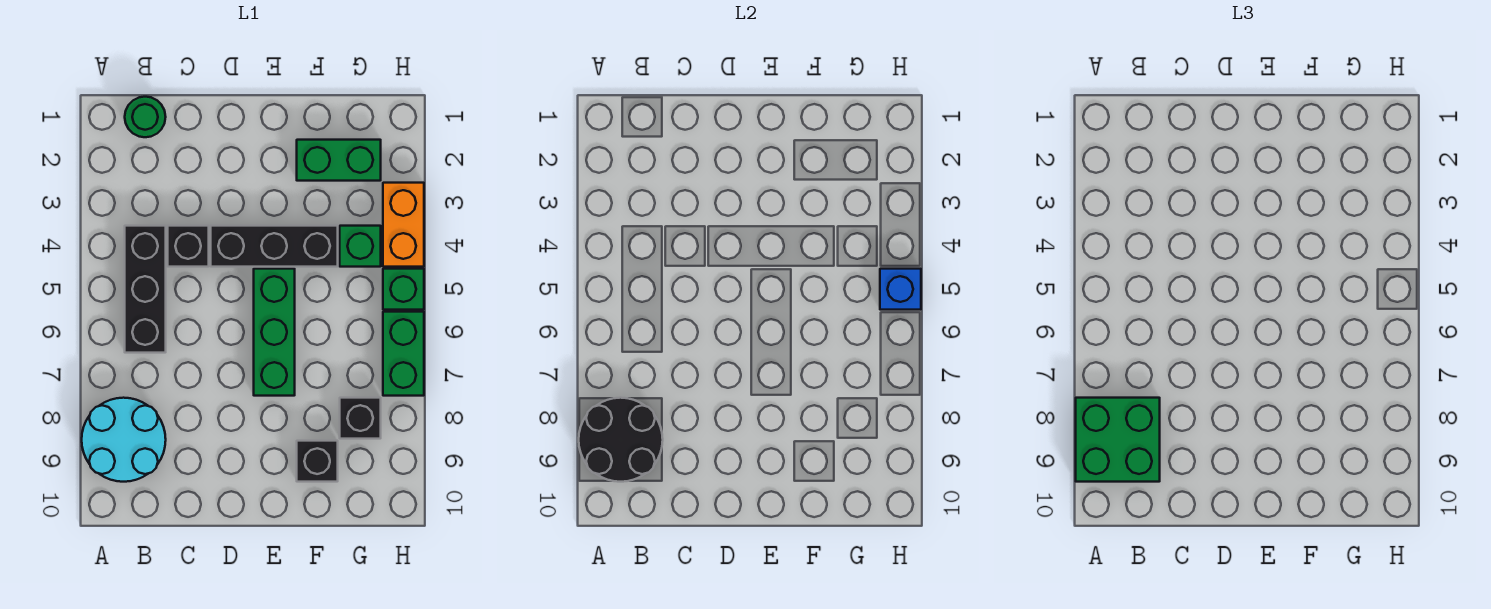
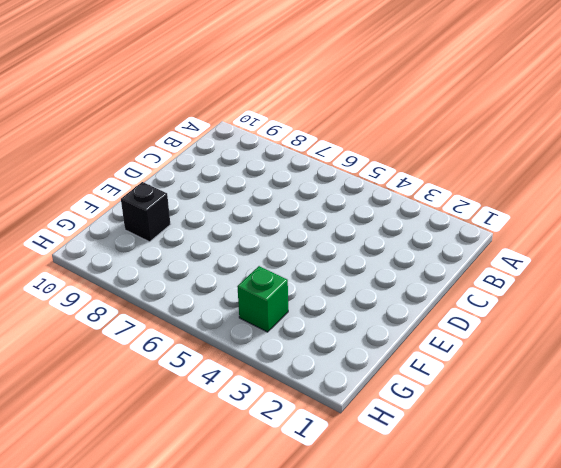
none -> cyan round brick A8:B9 level 1
none -> green round brick B1 level 1
none -> black brick B4:B6 level 1

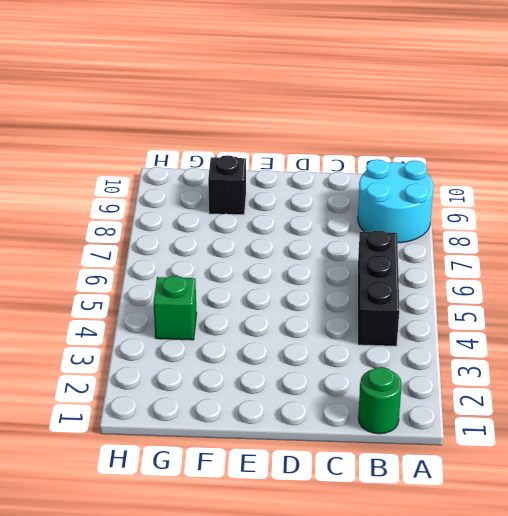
none -> black brick C4 level 1
none -> black brick D4:F4 level 1
none -> green brick E5:E7 level 1

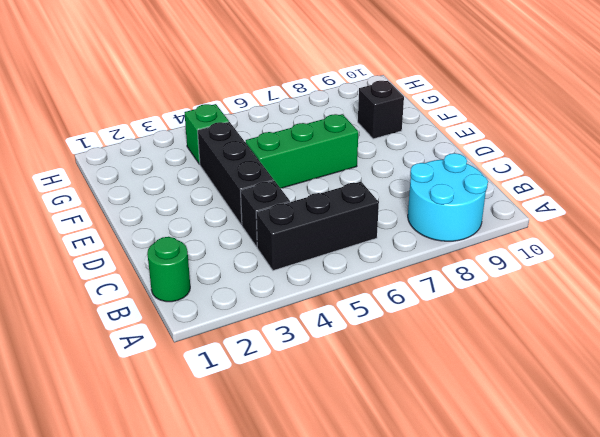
none -> green brick F2:G2 level 1
none -> black brick G8 level 1
none -> orange brick H3:H4 level 1

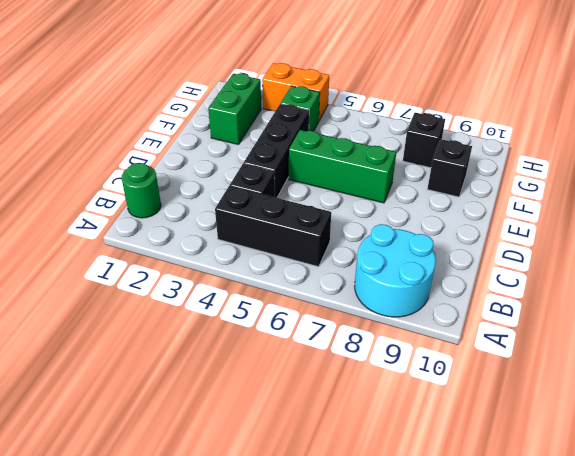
none -> green brick H5 level 1
none -> green brick H6:H7 level 1
none -> black round brick A8:B9 level 2

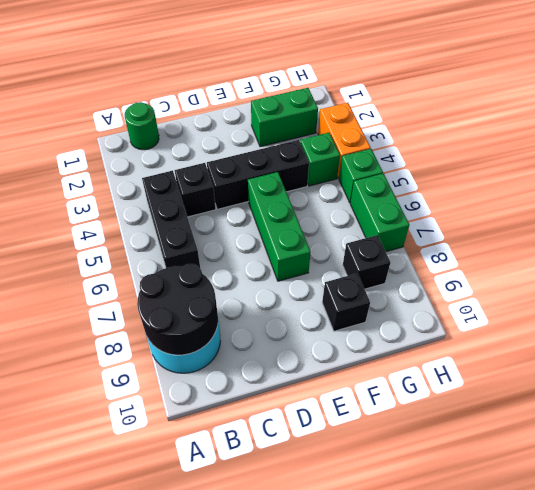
none -> blue brick H5 level 2
none -> green brick A8:B9 level 3

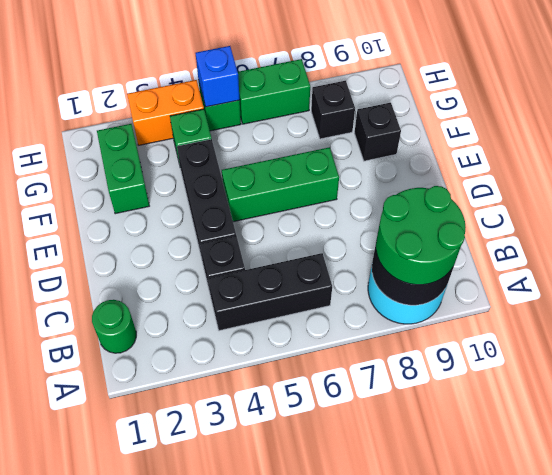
green round brick A8:B9 level 3 -> green brick A8:B9 level 3

